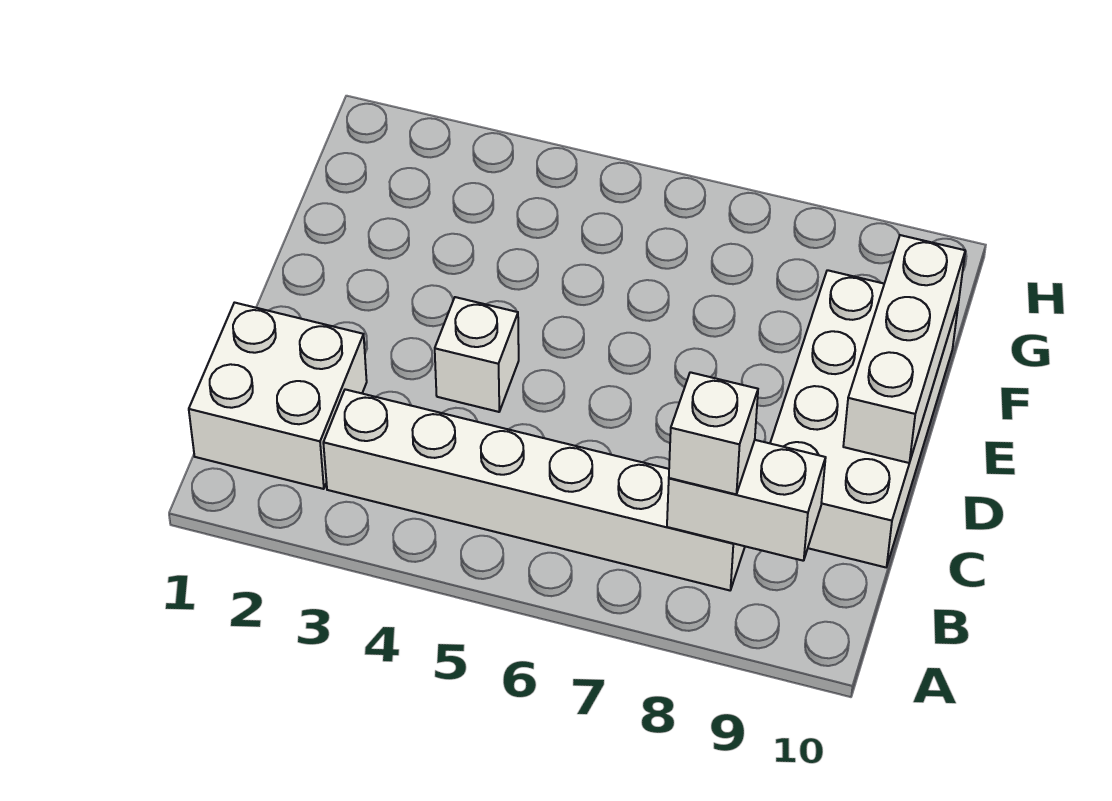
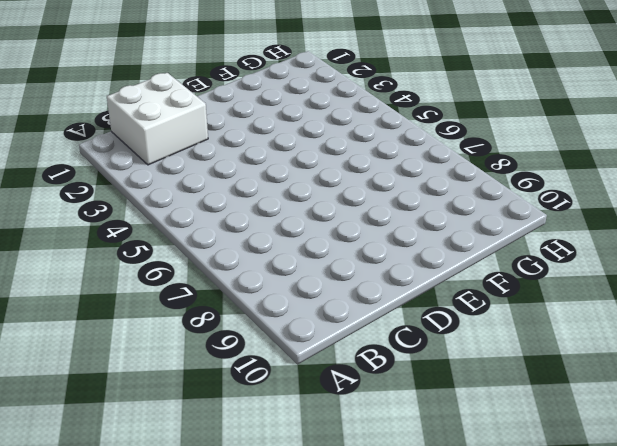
none -> white brick B3:B8 level 1
none -> white brick C9:F10 level 1

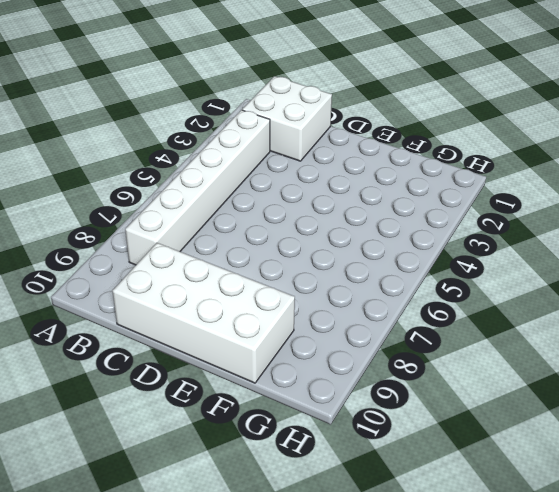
none -> white brick D4 level 1
none -> white brick B8:B9 level 2

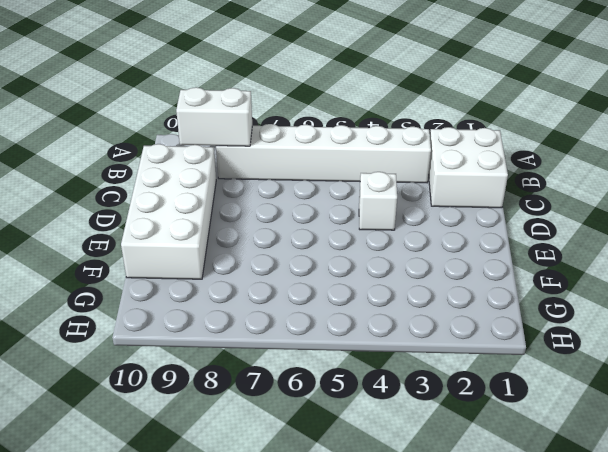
none -> white brick D10:F10 level 2
none -> white brick B8 level 3

